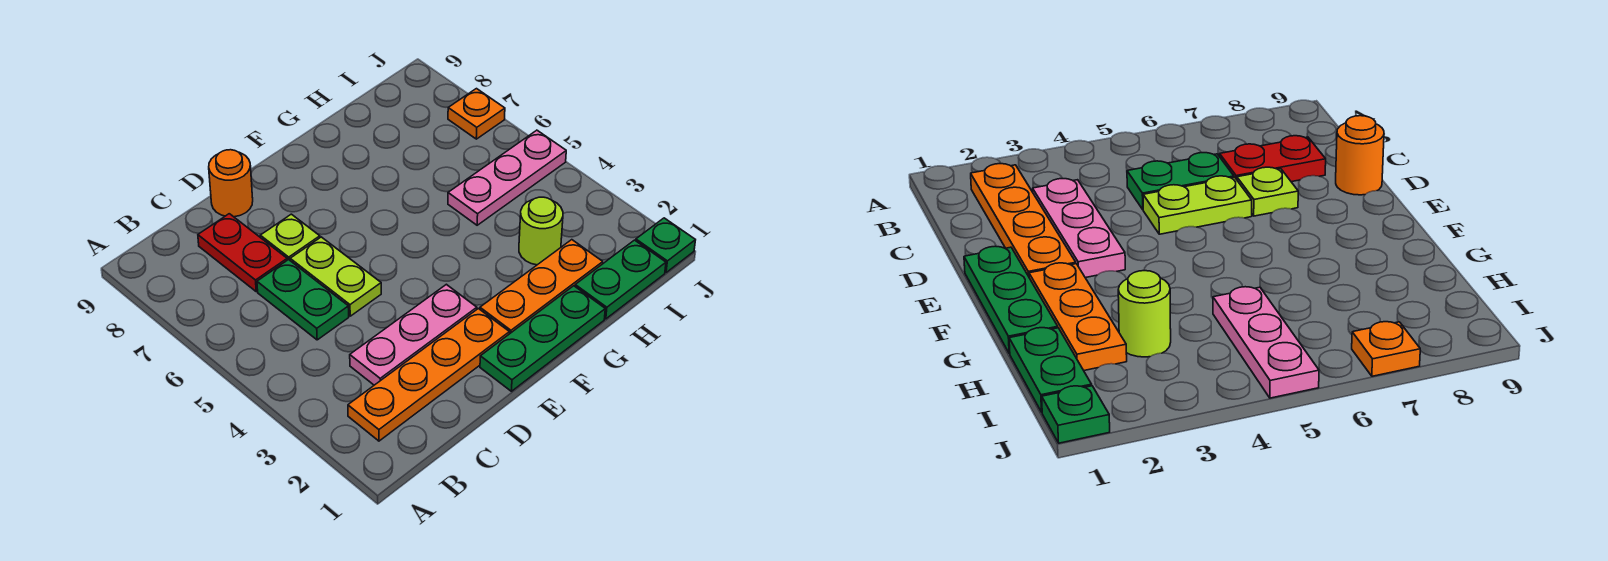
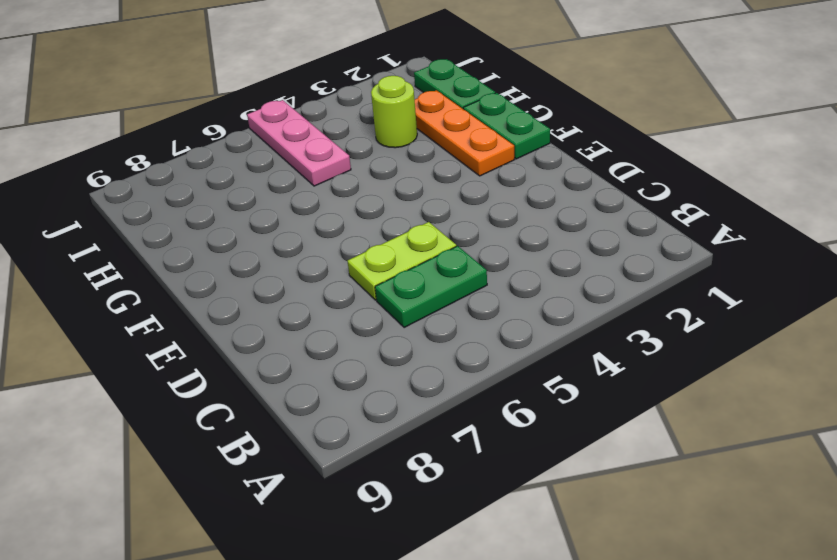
green plate F1:G1 level 1 -> green plate E1:G1 level 1
none -> orange plate B2:E2 level 1
none -> pink plate C3:E3 level 1
none -> red plate C7:C8 level 1

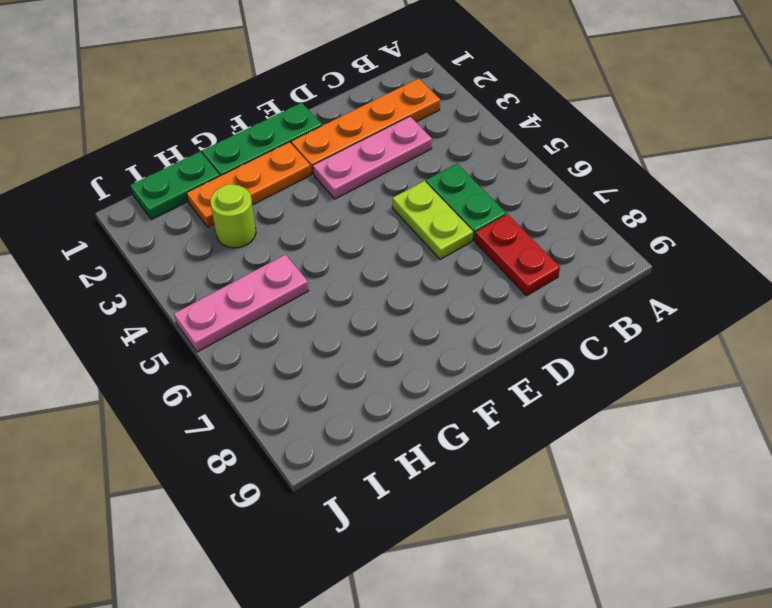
none -> lime plate D7 level 1
none -> orange round brick D9 level 1
none -> green plate J1 level 1

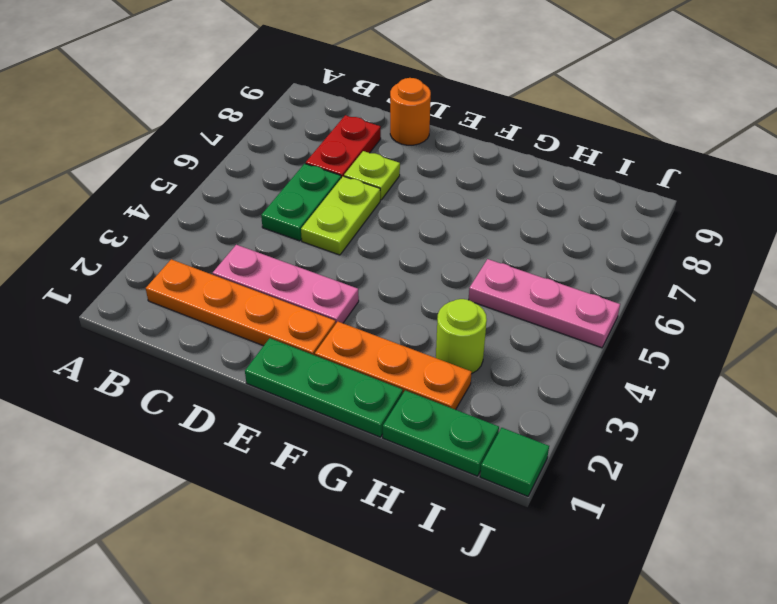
green tile J1 level 1 -> green plate J1 level 1
none -> orange plate J7 level 1

